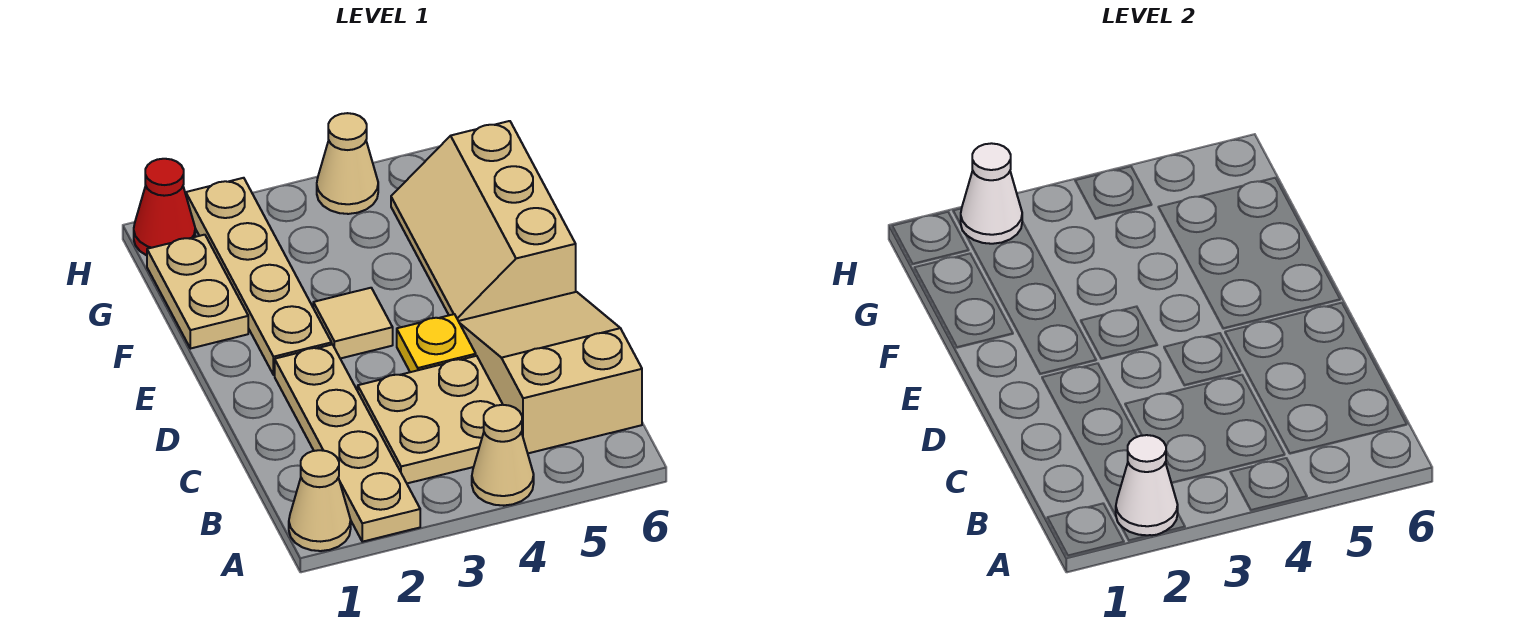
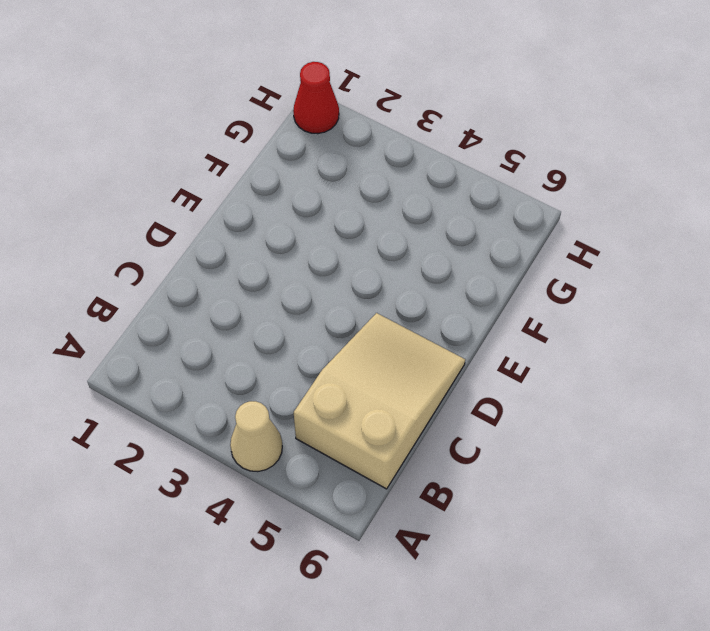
none -> tan cone A1 level 1
none -> tan plate A2:D2 level 1
none -> tan plate B3:C4 level 1

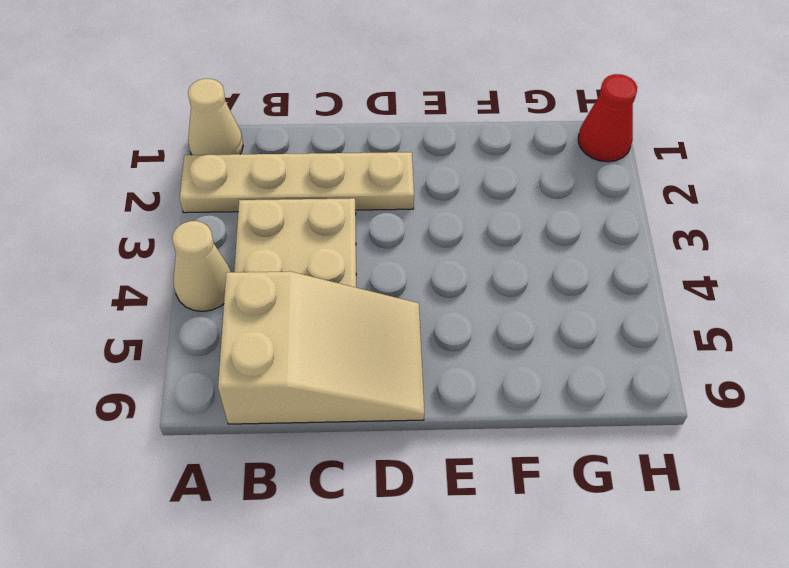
none -> yellow plate D4 level 1
none -> tan plate E2:H2 level 1
none -> tan tile E3 level 1

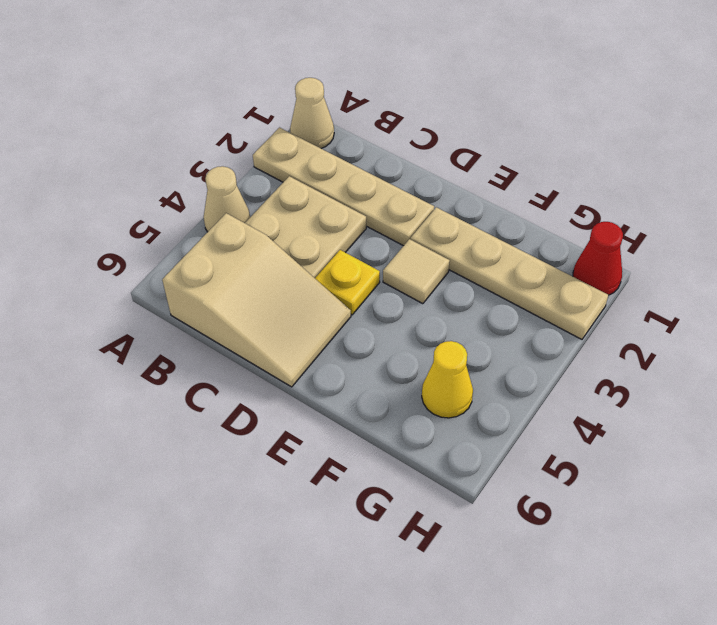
yellow cone G5 level 1 -> tan slope E5:G6 level 1 top 6
none -> tan plate F1:G1 level 1
none -> tan cone H4 level 1
none -> white cone A2 level 2

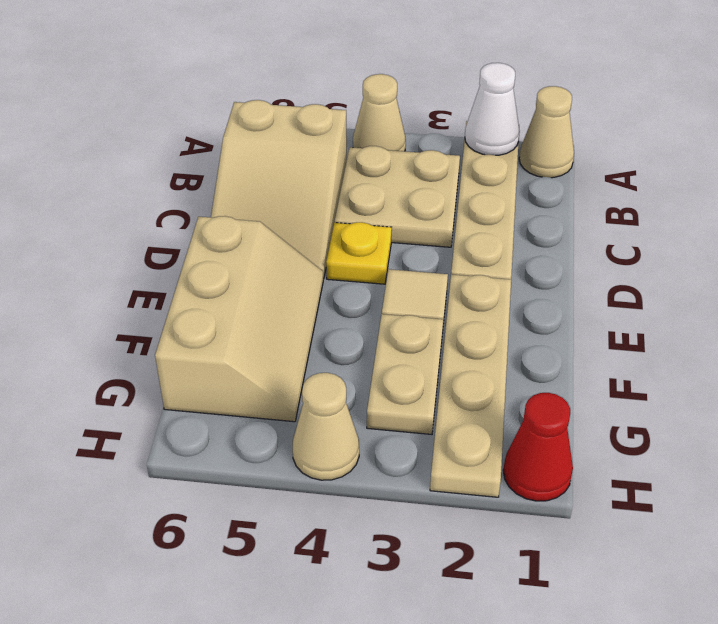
tan plate F3:G3 level 1 -> tan plate F1:G1 level 1
none -> white cone H2 level 2

